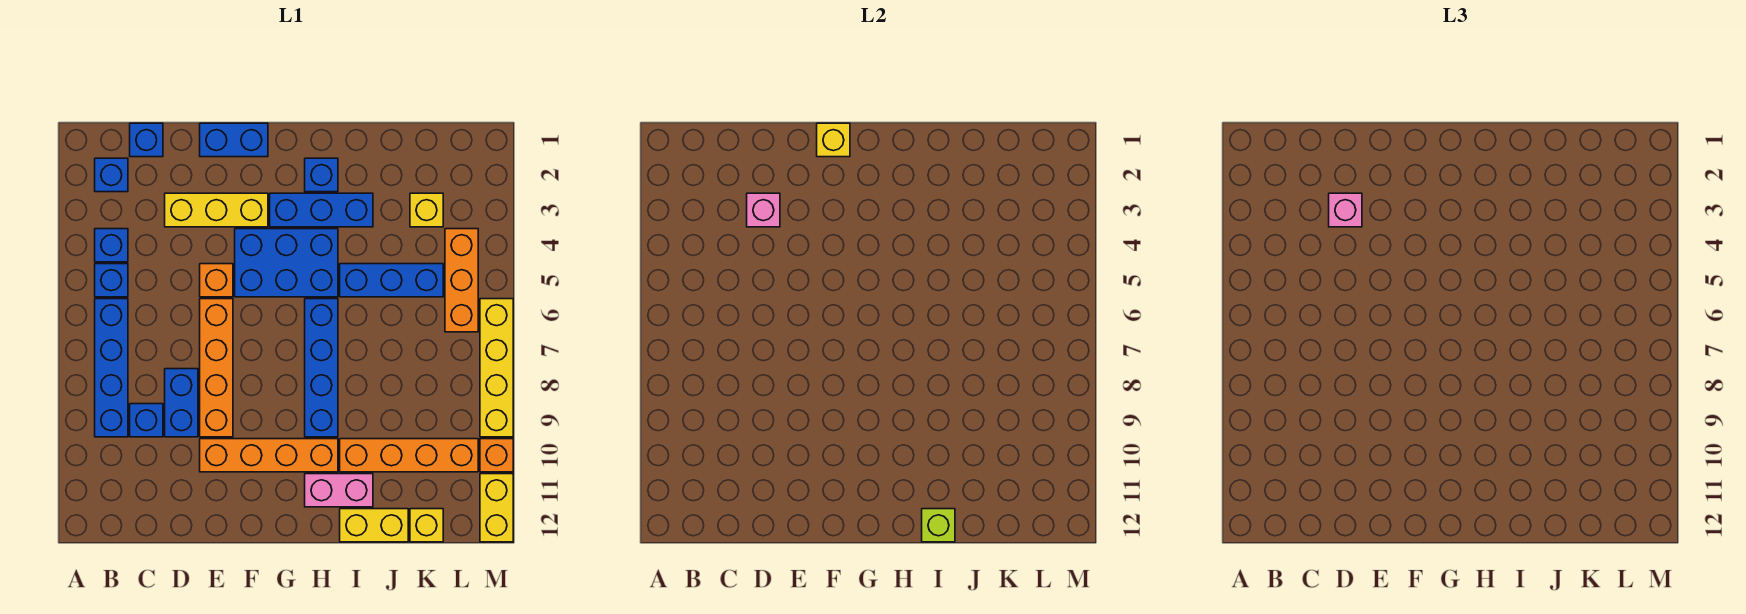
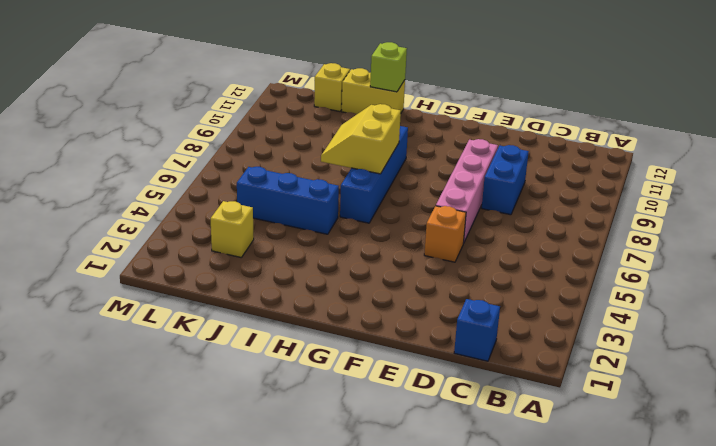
pink brick E6:E9 level 1 -> orange brick E6:E9 level 1
yellow slope H7:I8 level 2 top H -> none
none -> blue brick B2 level 1
none -> blue brick B4 level 1
none -> blue brick B5 level 1
none -> blue brick B6:B9 level 1

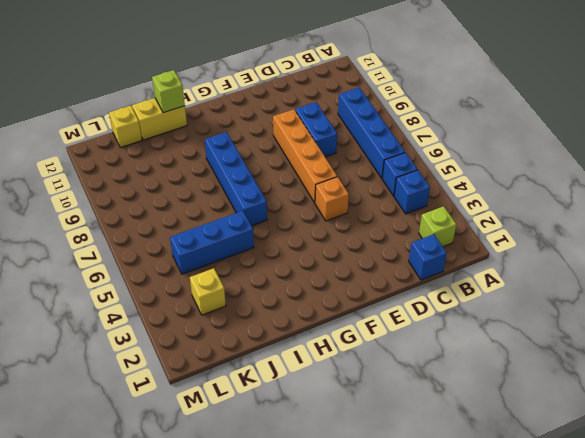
lime brick B2 level 1 -> blue brick B2 level 1
none -> blue brick C9 level 1
none -> yellow brick D3:F3 level 1
none -> blue brick E1:F1 level 1
none -> orange brick E10:H10 level 1

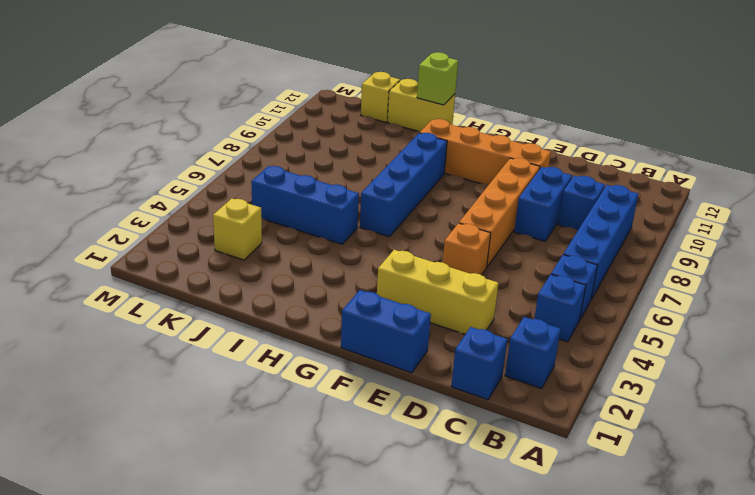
none -> blue brick F4:H5 level 1
none -> blue brick G3:I3 level 1
none -> blue brick H2 level 1
none -> pink brick H11:I11 level 1

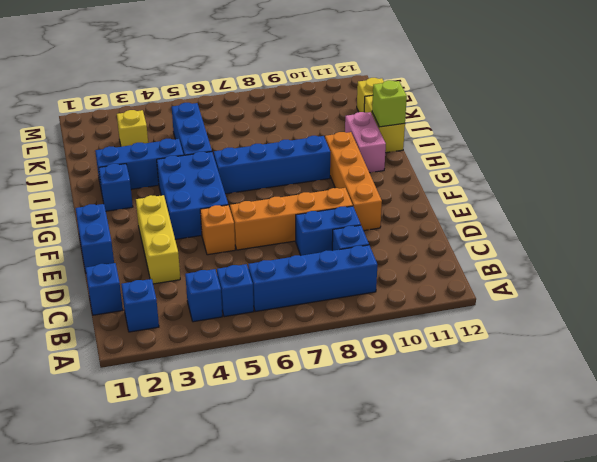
blue brick I2:I4 level 1 -> blue brick G3:I3 level 1
none -> orange brick I10:L10 level 1
none -> orange brick L4:L6 level 1
none -> yellow brick M6:M9 level 1
none -> orange brick M10 level 1

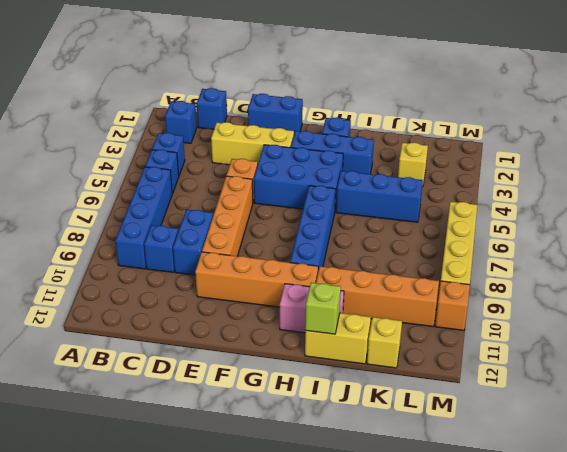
none -> orange brick L4:L6 level 1
none -> yellow brick M11:M12 level 1
none -> pink brick D3 level 2
none -> yellow brick F1 level 2

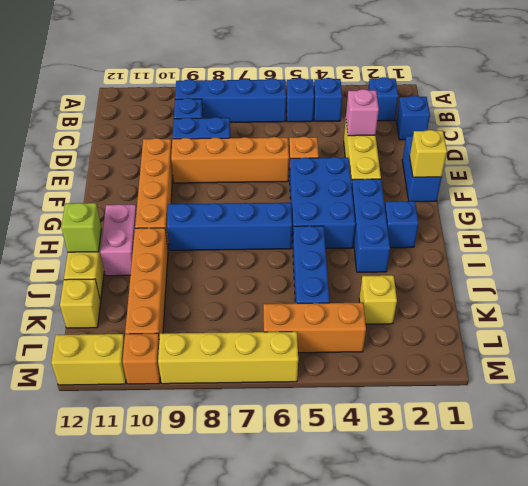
none -> pink brick D3 level 3

